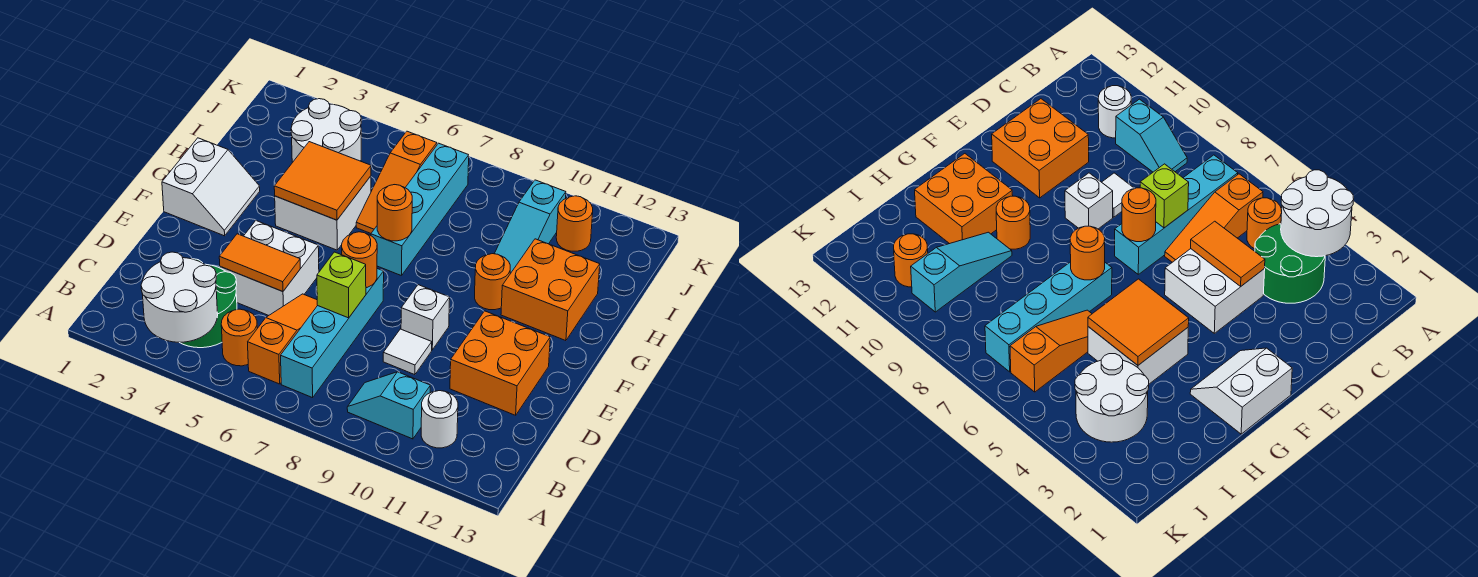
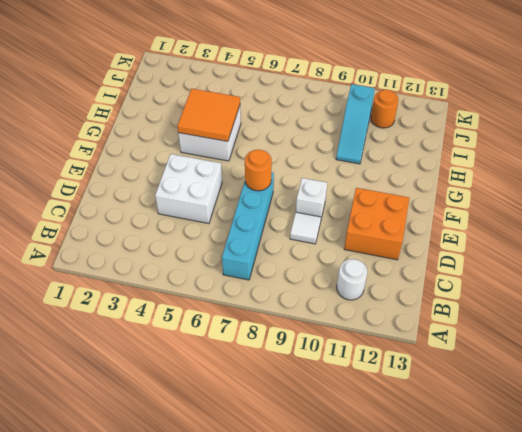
none -> green round brick B3:C4 level 1
none -> orange round brick B5 level 1
none -> orange slope B6:D6 level 1 top B

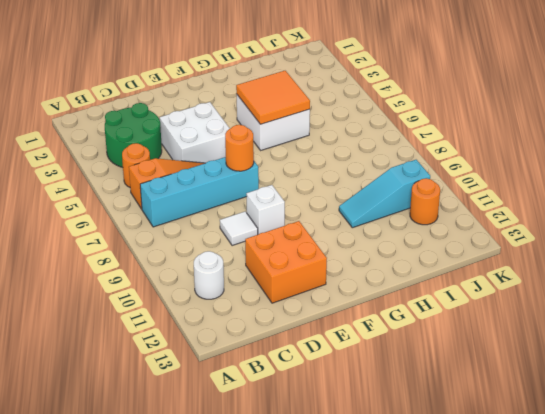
none -> cyan slope B9:B10 level 1 top 10
none -> white slope F1:G2 level 1 top 1
none -> cyan brick G7:J7 level 1

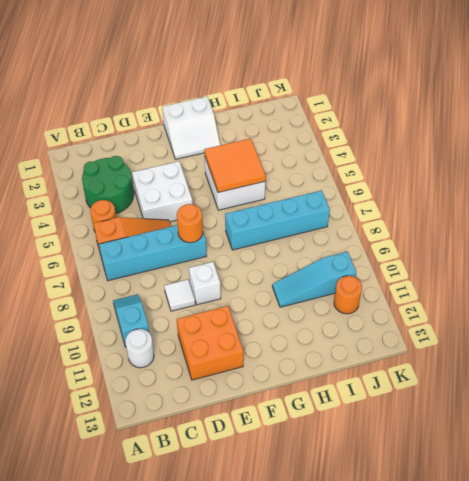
none -> orange round brick G10 level 1
none -> orange brick G11:H12 level 1
none -> orange slope H6:J6 level 1 top J

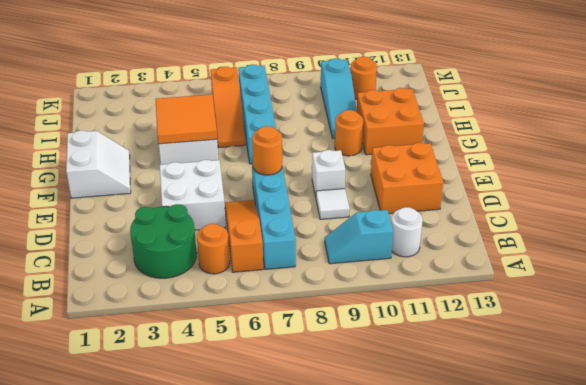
none -> white round brick I3:J4 level 1
none -> white round brick A3:B4 level 2
none -> orange tile D4:D5 level 2

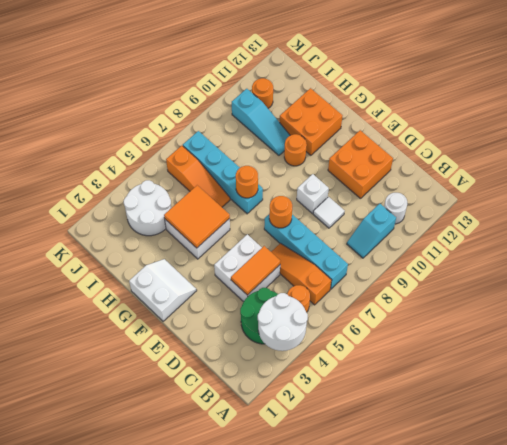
none -> lime brick D7 level 2

